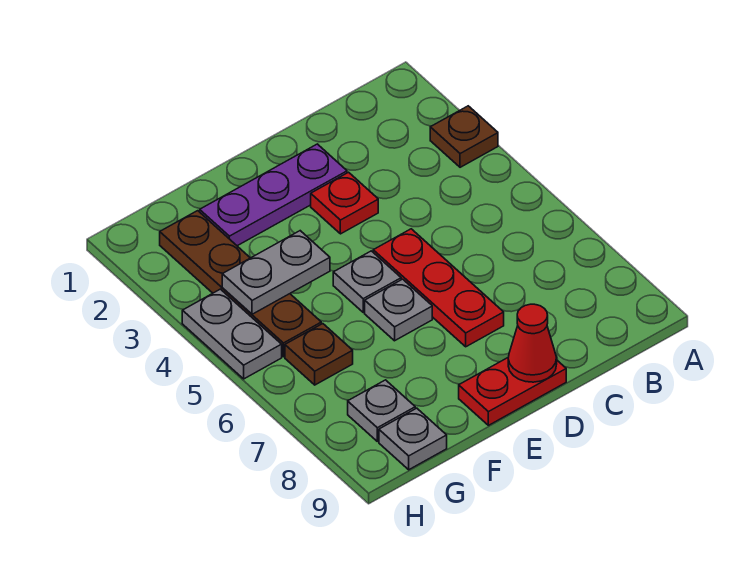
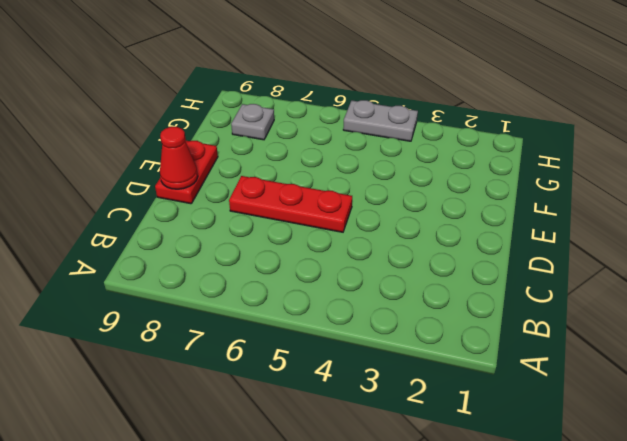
none -> brown plate A3 level 1
none -> purple plate D2:F2 level 1
none -> red plate D3 level 1

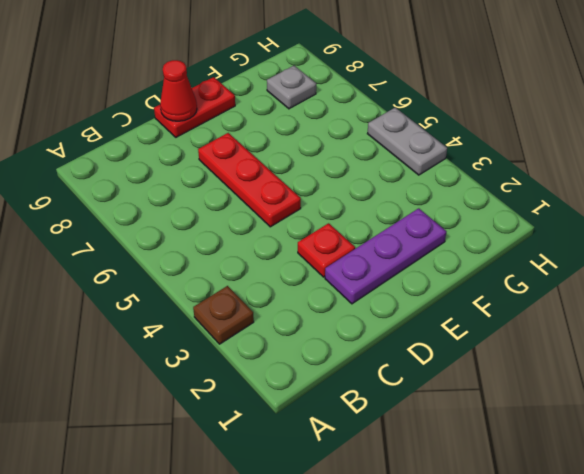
none -> grey plate E5 level 1
none -> grey plate E6 level 1
none -> brown plate G2:G5 level 1

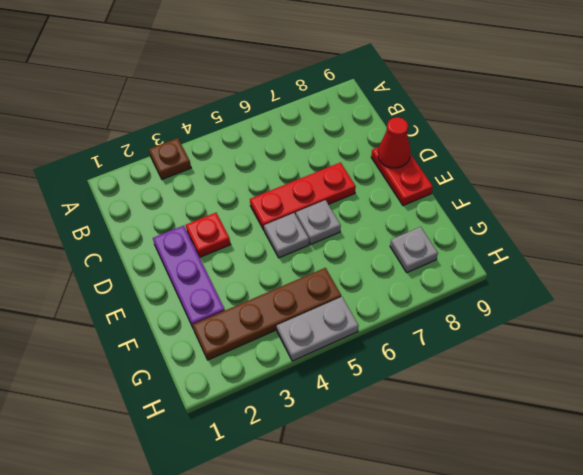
none -> brown plate G6 level 1
none -> grey plate G9 level 1
none -> grey plate F4:G4 level 2

